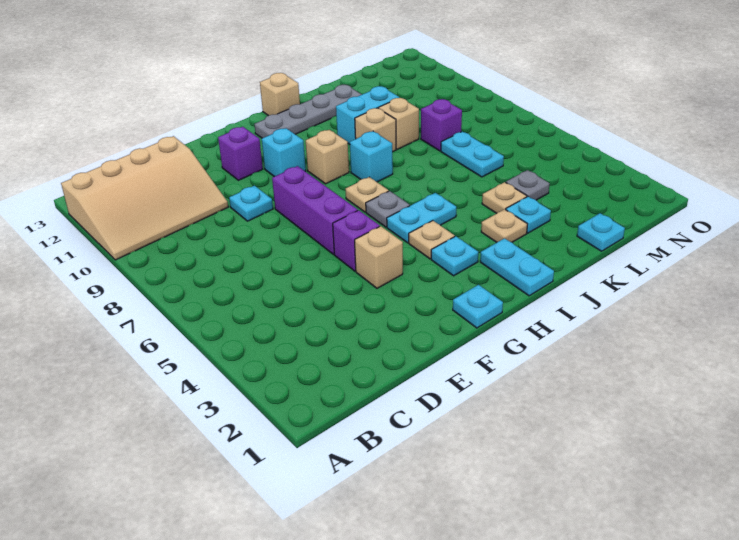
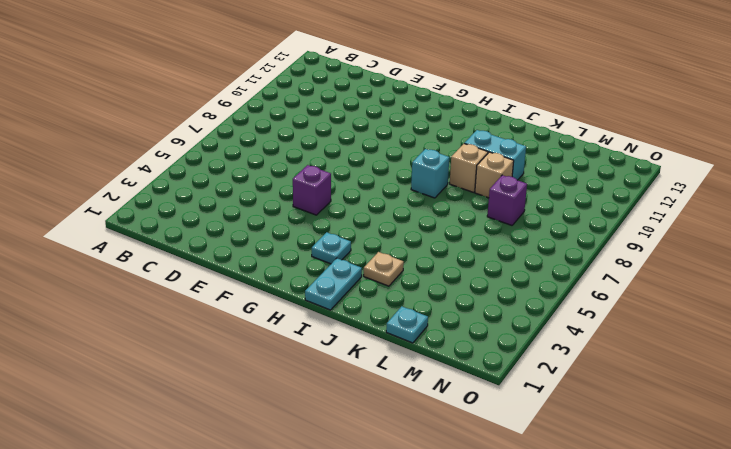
none -> tan slope A10:D12 level 1 top 12
none -> cyan plate E9 level 1
none -> tan brick F4 level 1

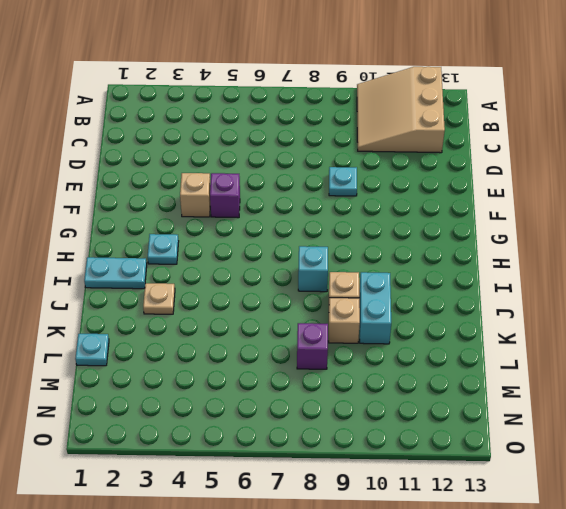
tan slope A10:C12 level 1 top 12 -> tan slope A10:D12 level 1 top 12
none -> purple brick F6:F8 level 1
none -> purple brick F11 level 1
none -> cyan plate G1 level 1

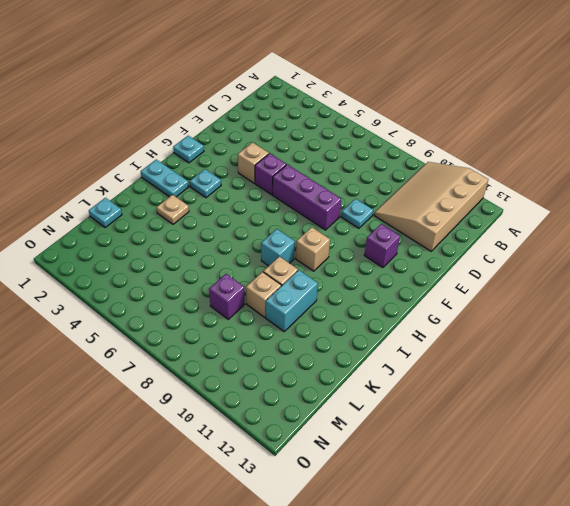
none -> cyan brick G10 level 1
none -> tan plate H4 level 1
none -> cyan plate H5:I5 level 1

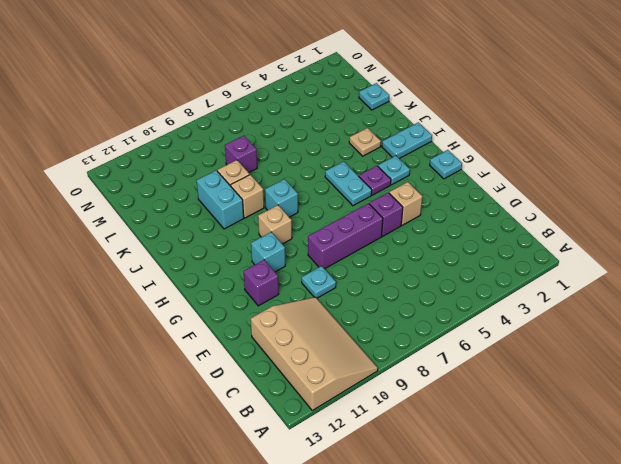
purple plate H4 level 1 -> tan plate H4 level 1
none -> grey plate H6 level 1
none -> tan plate H7 level 1
none -> grey plate H12:K12 level 1

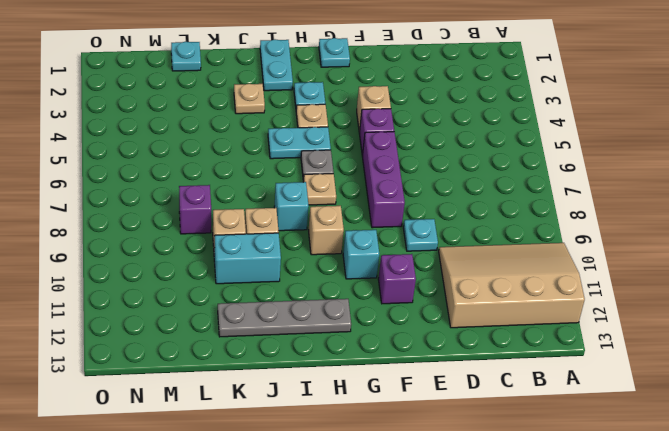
none -> tan brick I13 level 1
none -> cyan plate K3 level 1
none -> tan plate K4 level 1

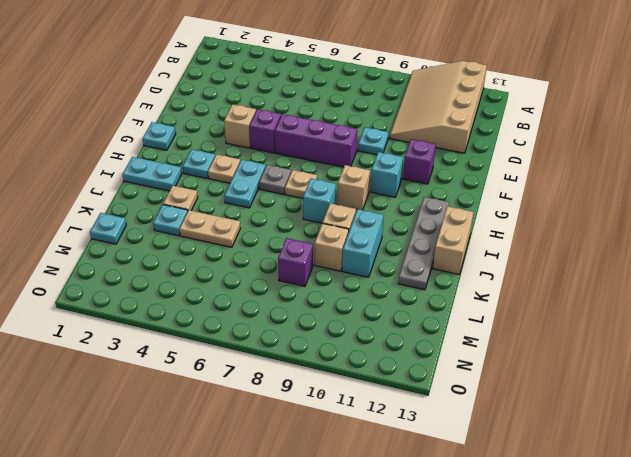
tan brick I13:J13 level 1 -> tan brick I13 level 1
tan plate K4:K5 level 1 -> tan plate K4 level 1
none -> grey plate L4 level 1
none -> cyan plate L6:L7 level 1

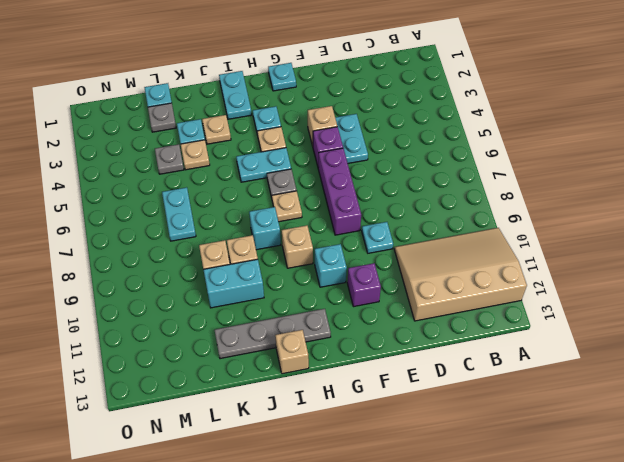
cyan plate E4:E5 level 1 -> none
grey plate L2 level 1 -> none
none -> purple brick L8 level 1

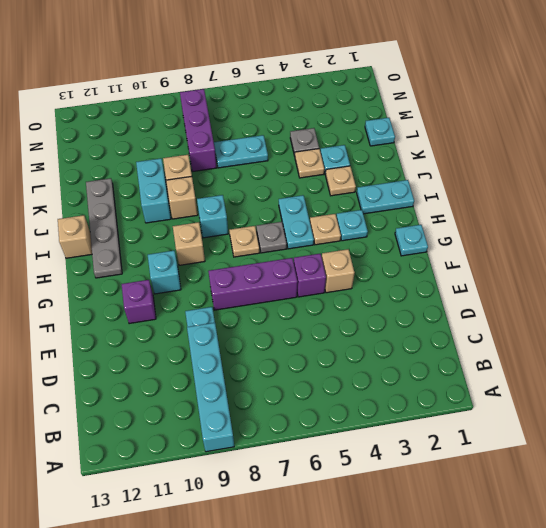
cyan brick A9:D9 level 1 -> none
purple brick L8:N8 level 1 -> purple brick L8 level 1
none -> tan slope A10:D12 level 1 top 12

